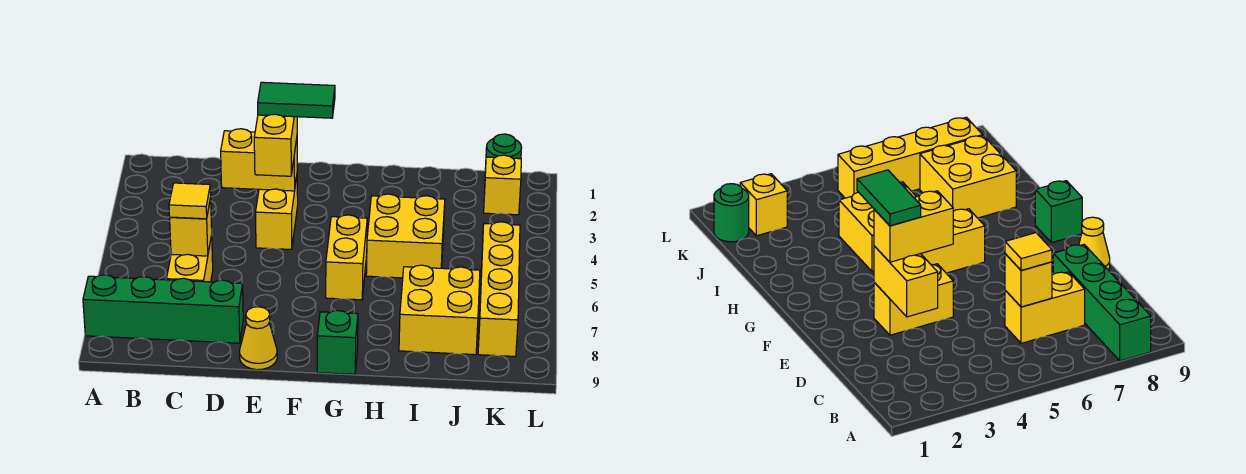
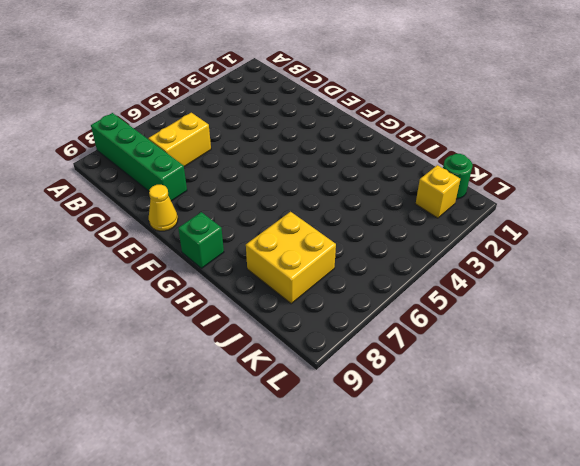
none -> yellow brick E3:E4 level 1
none -> yellow brick G5:G6 level 1
none -> yellow brick H4:I5 level 1

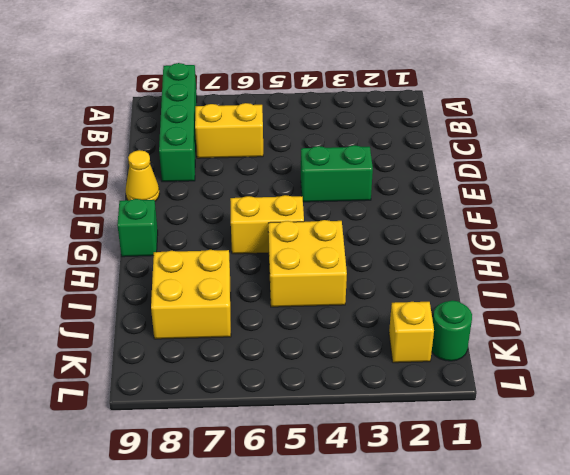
green brick E3:E4 level 1 -> yellow brick E3:E4 level 1
none -> yellow brick K5:K8 level 1
none -> yellow brick C6 level 2
none -> yellow brick D3:E3 level 2

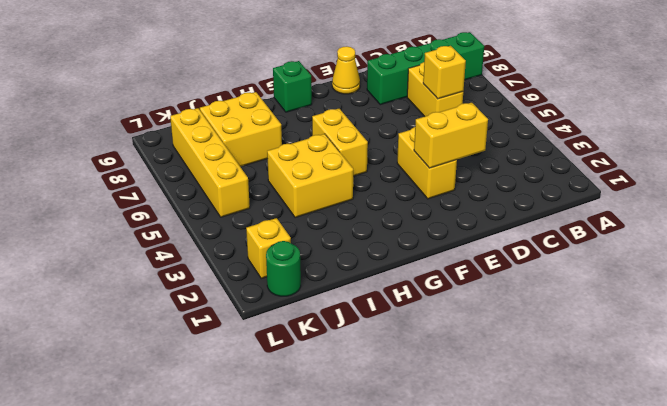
none -> yellow tile C6 level 3
none -> yellow brick E3:E4 level 3
none -> green tile E3:F3 level 4

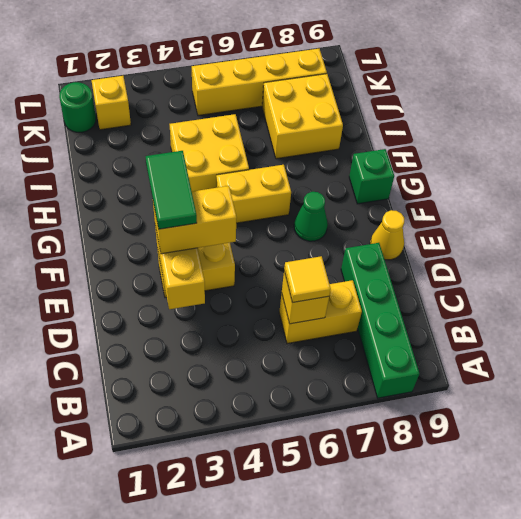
green cone F7 level 1 -> none

